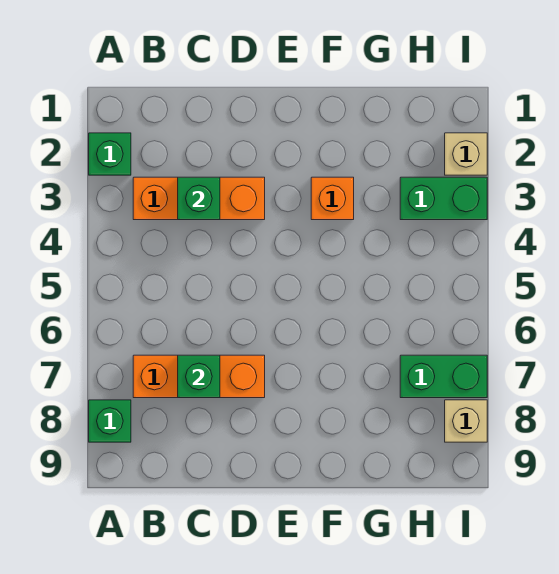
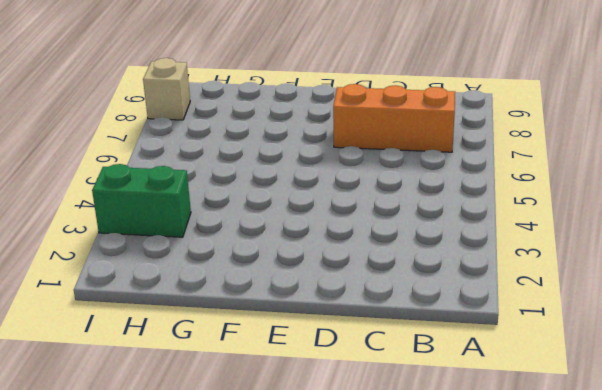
none -> green brick A2 level 1
none -> green brick A8 level 1

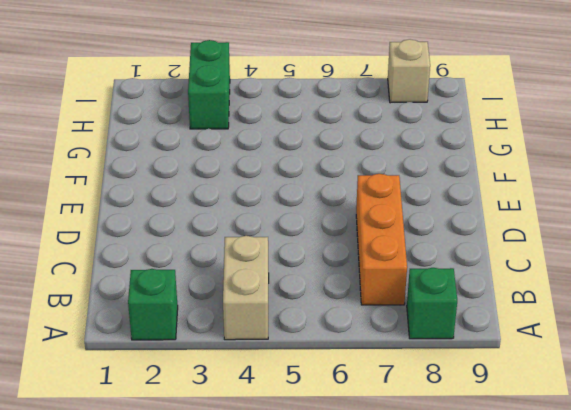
tan brick A4:B4 level 1 -> none
none -> orange brick B3:D3 level 1
none -> orange brick F3 level 1

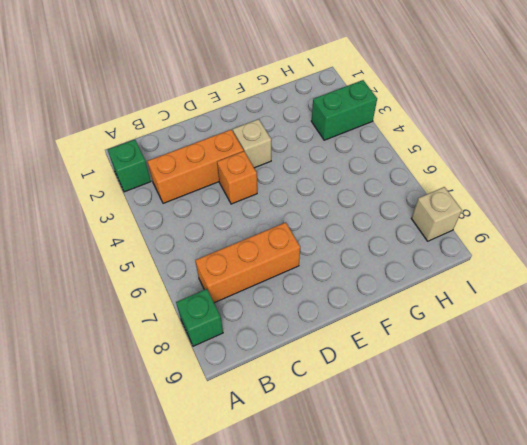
orange brick D4 level 1 -> orange brick F3 level 1
tan brick E3 level 1 -> tan brick I2 level 1
none -> green brick H7:I7 level 1
none -> green brick C3 level 2

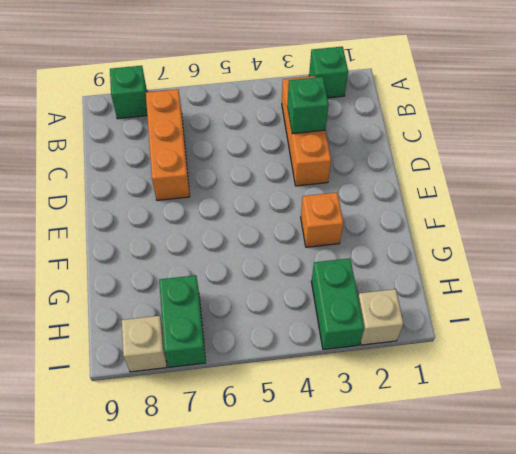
none -> green brick C7 level 2

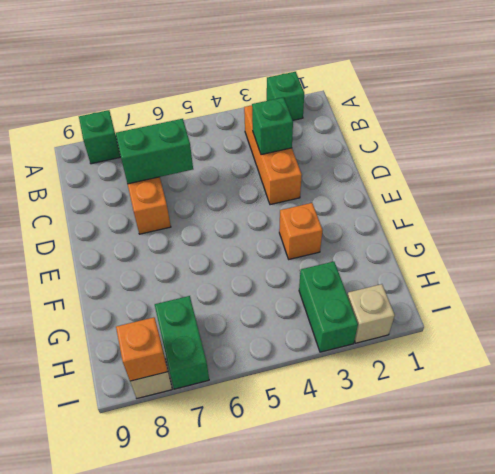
green brick C6:C7 level 2 -> green brick C7 level 2
orange brick I8 level 2 -> none

